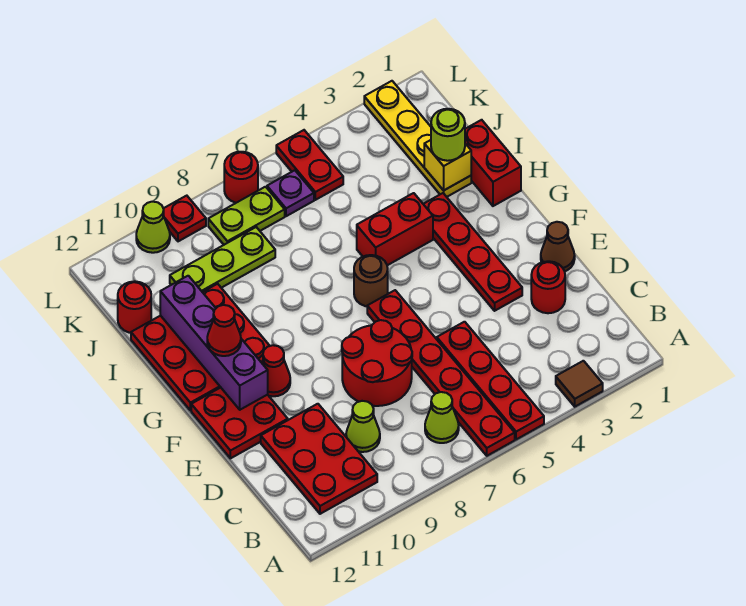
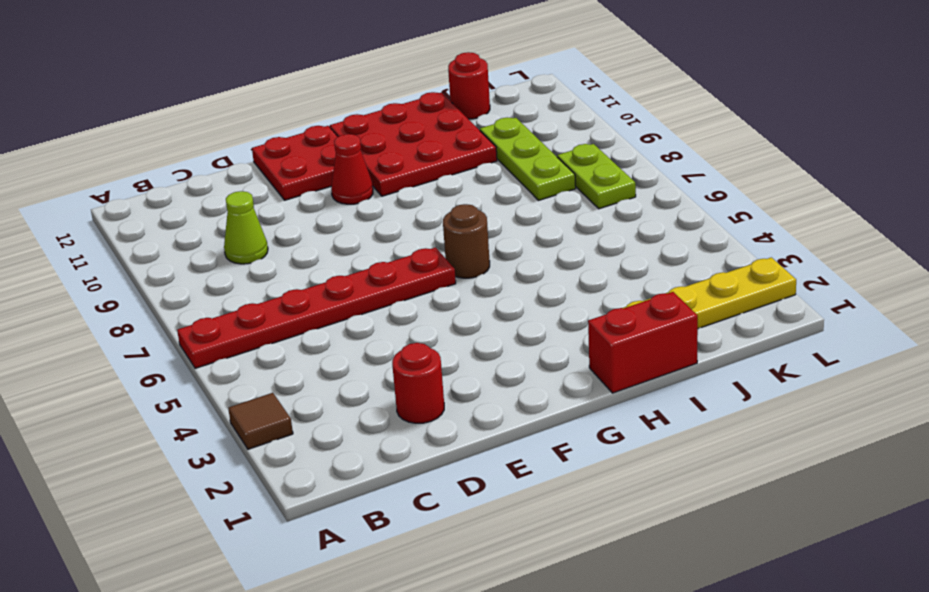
none -> red plate A5:D5 level 1
none -> lime cone B7 level 1
none -> red plate B10:D11 level 1

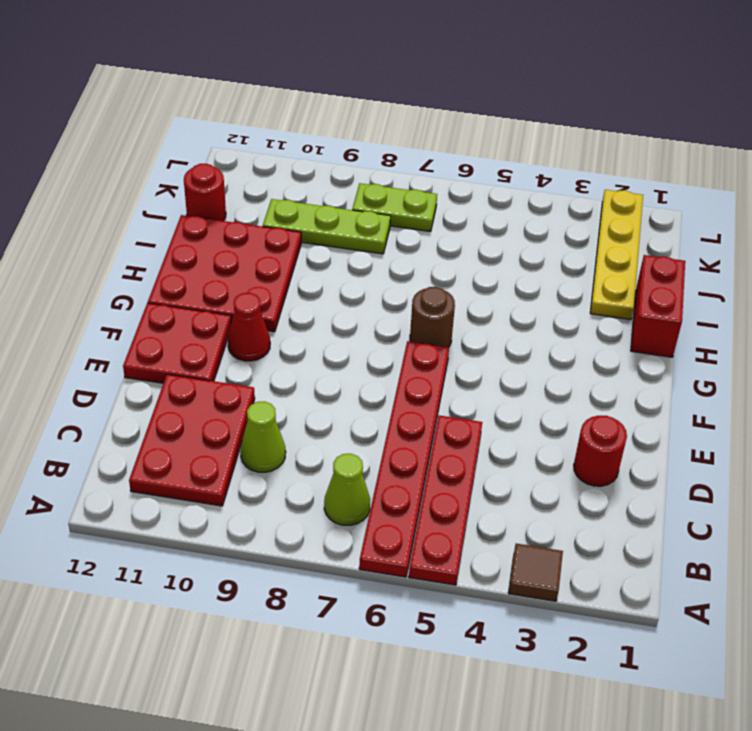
none -> red round brick D7:E8 level 1
none -> brown cone E1 level 1
none -> red plate E3:H3 level 1

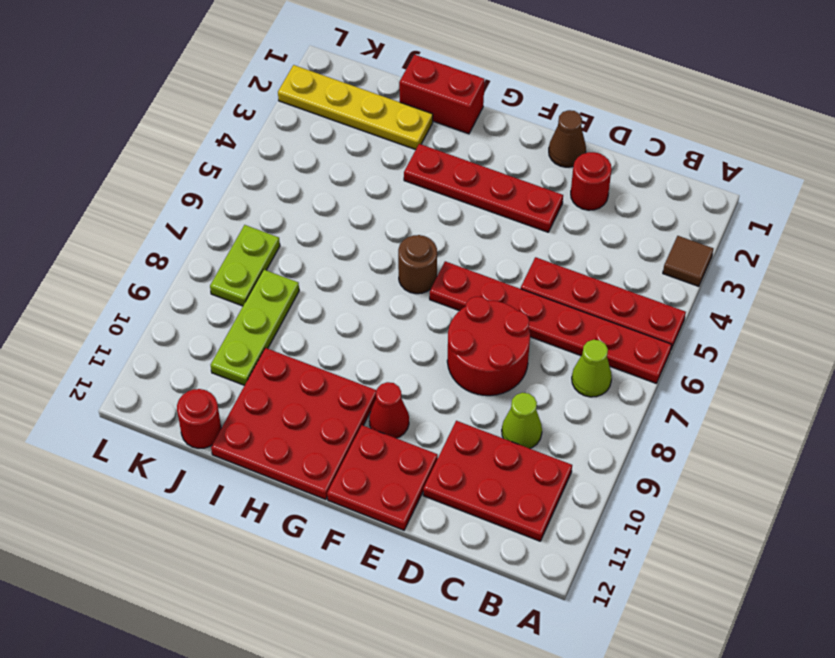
none -> red brick H4:H5 level 1
none -> red plate K5:L5 level 1
none -> purple plate K6 level 1

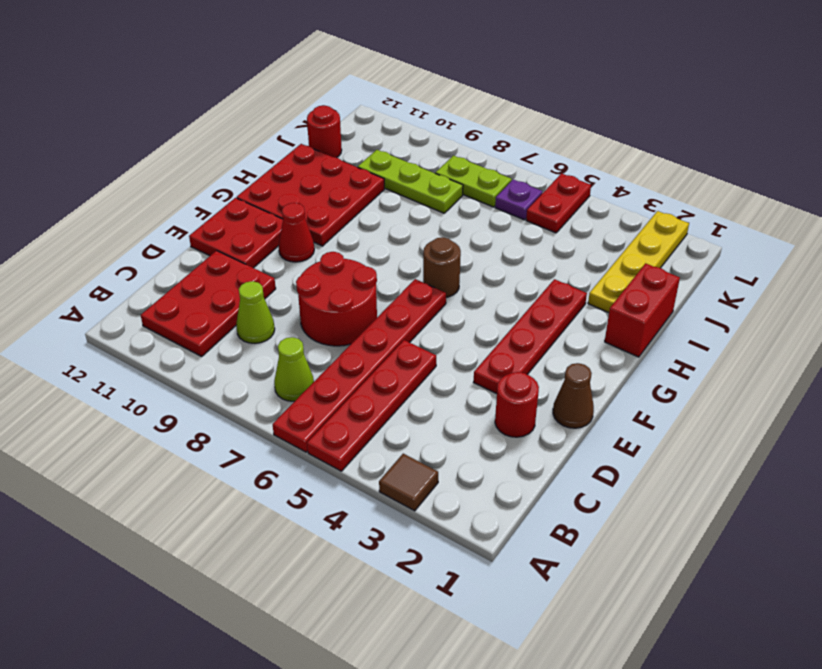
none -> red brick H4:H5 level 1
none -> red round brick L7 level 1
none -> red plate L9 level 1

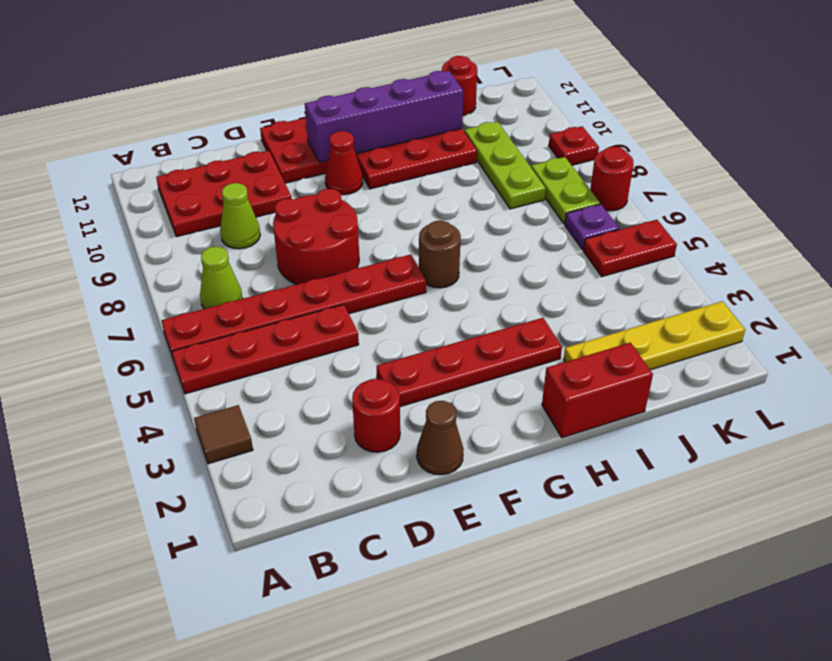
none -> red brick H4:H5 level 1
none -> lime cone L10 level 1
none -> yellow brick I2 level 2

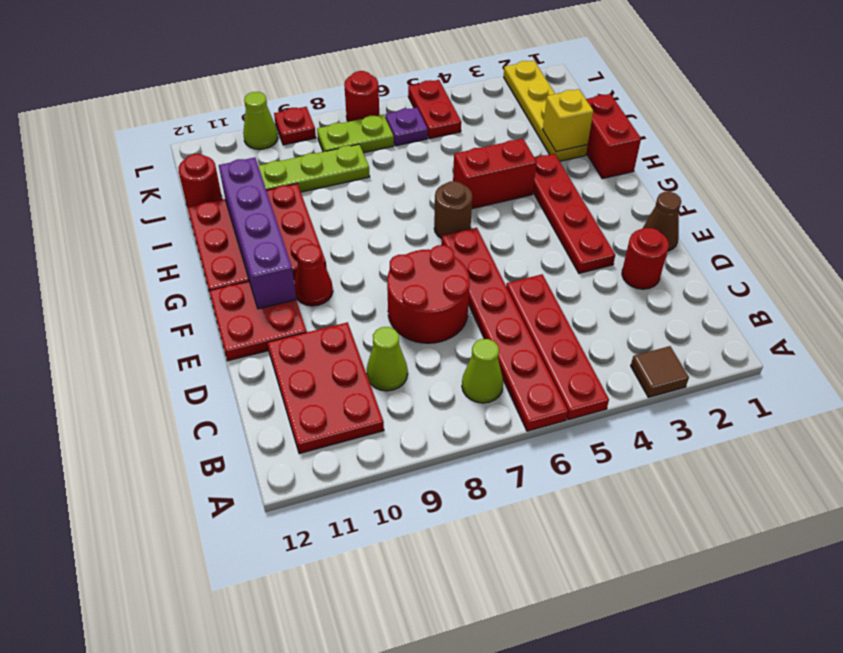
none -> red cone G11 level 3
none -> lime round brick I2 level 3

